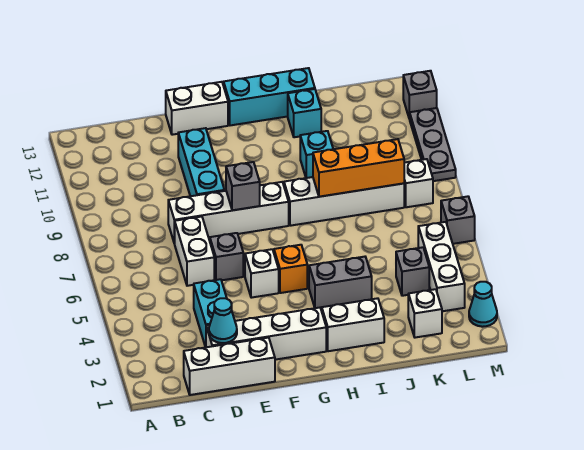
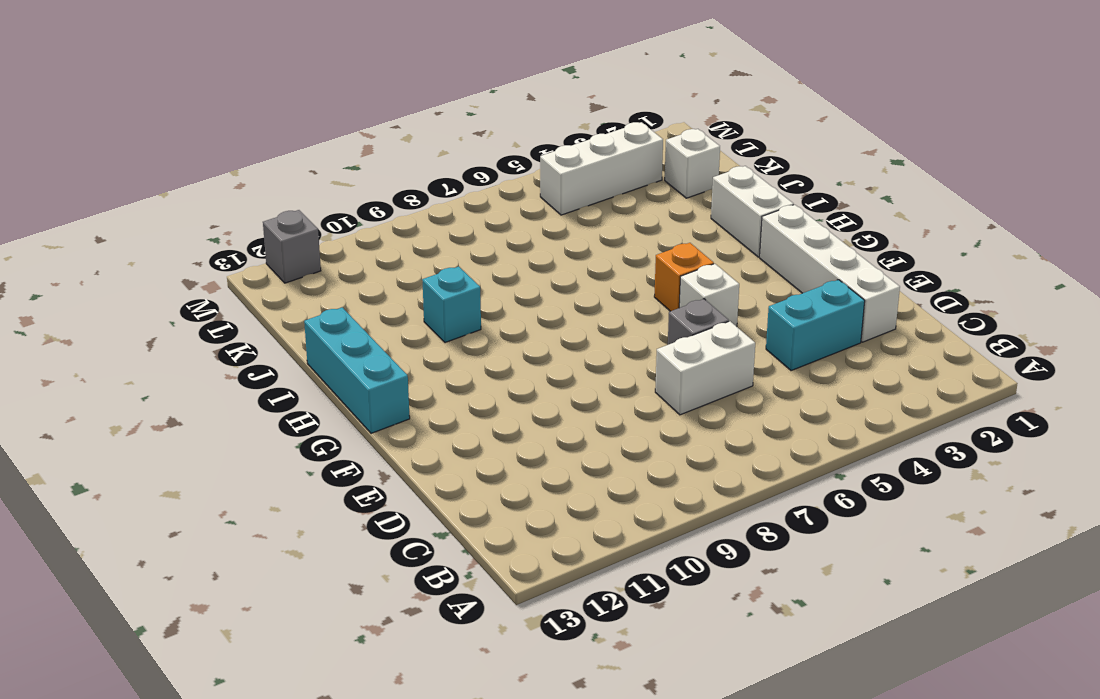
none -> white brick C1:E1 level 1
none -> white brick D8:G8 level 1
none -> cyan brick E9:E11 level 1

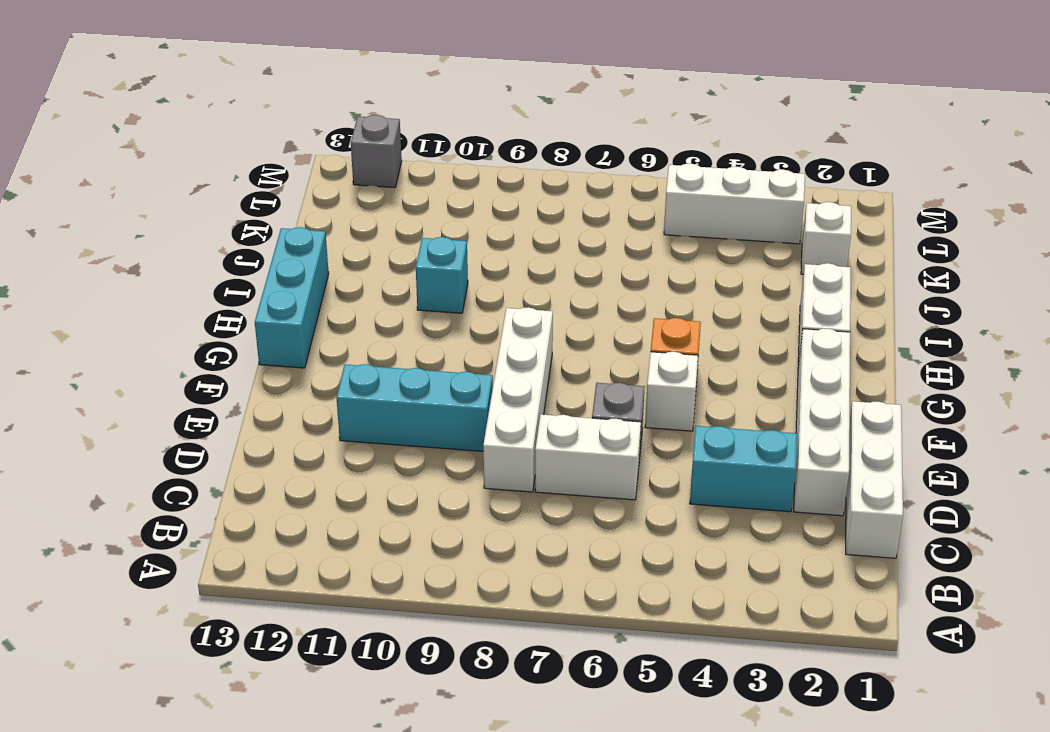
none -> white brick E13:F13 level 1
none -> grey brick H4:I4 level 1
none -> white brick H8:K8 level 1

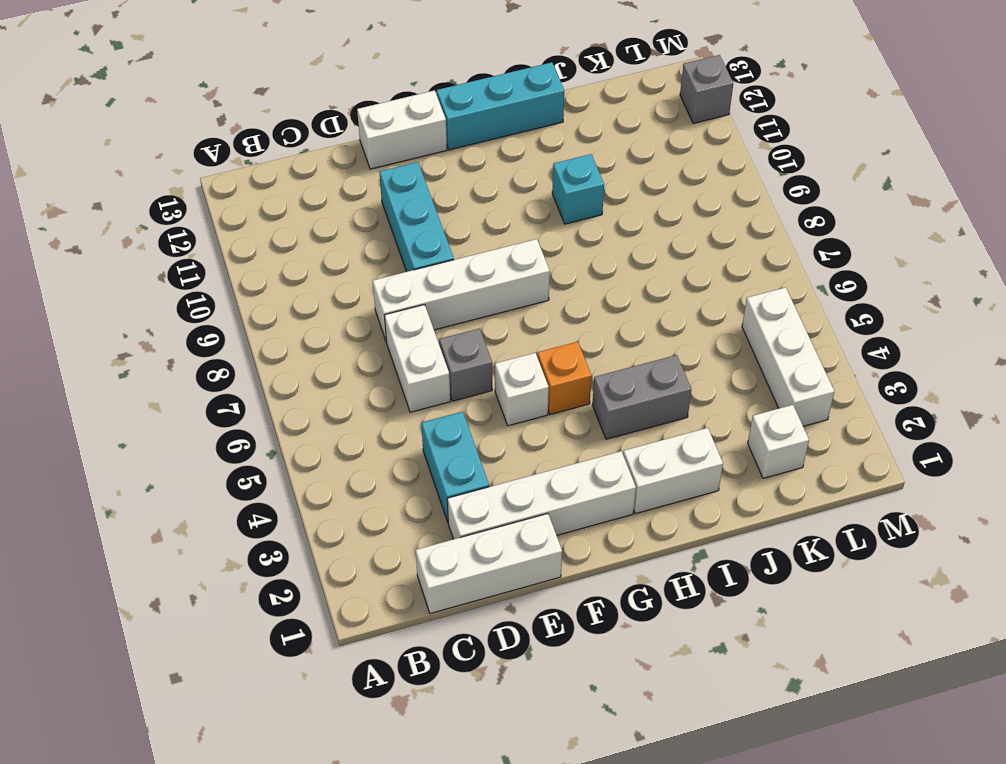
none -> white brick H8:K8 level 1
none -> cyan brick I12 level 1
none -> grey brick K4 level 1

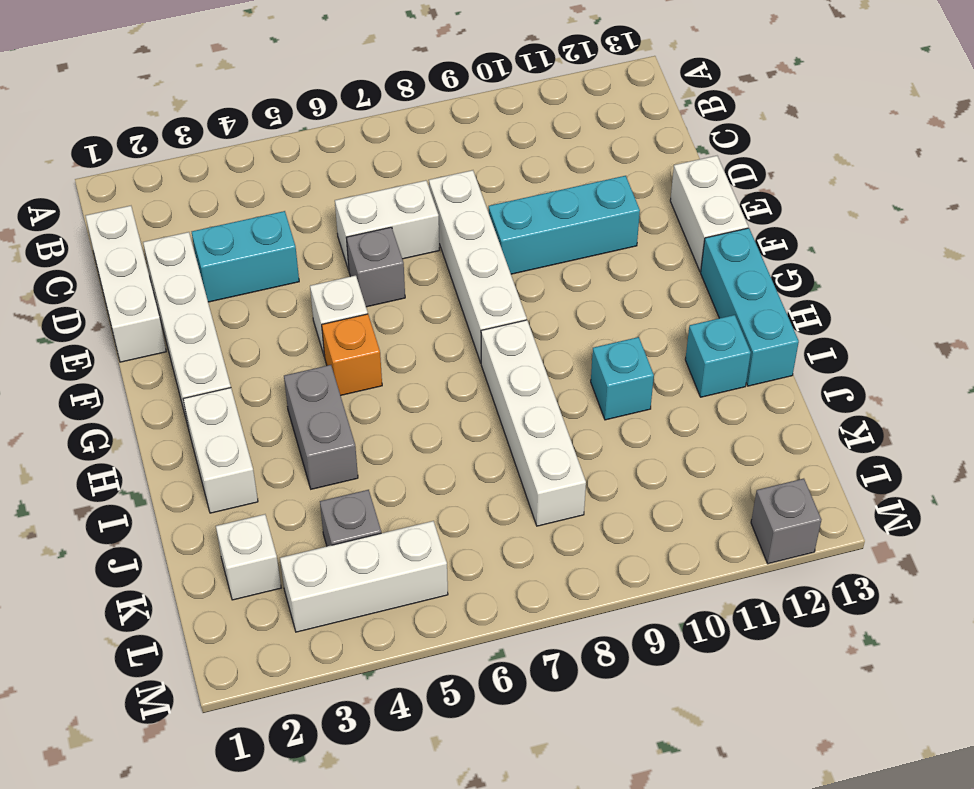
none -> white brick L8 level 1
none -> cyan cone M2 level 1
none -> grey brick M6 level 1

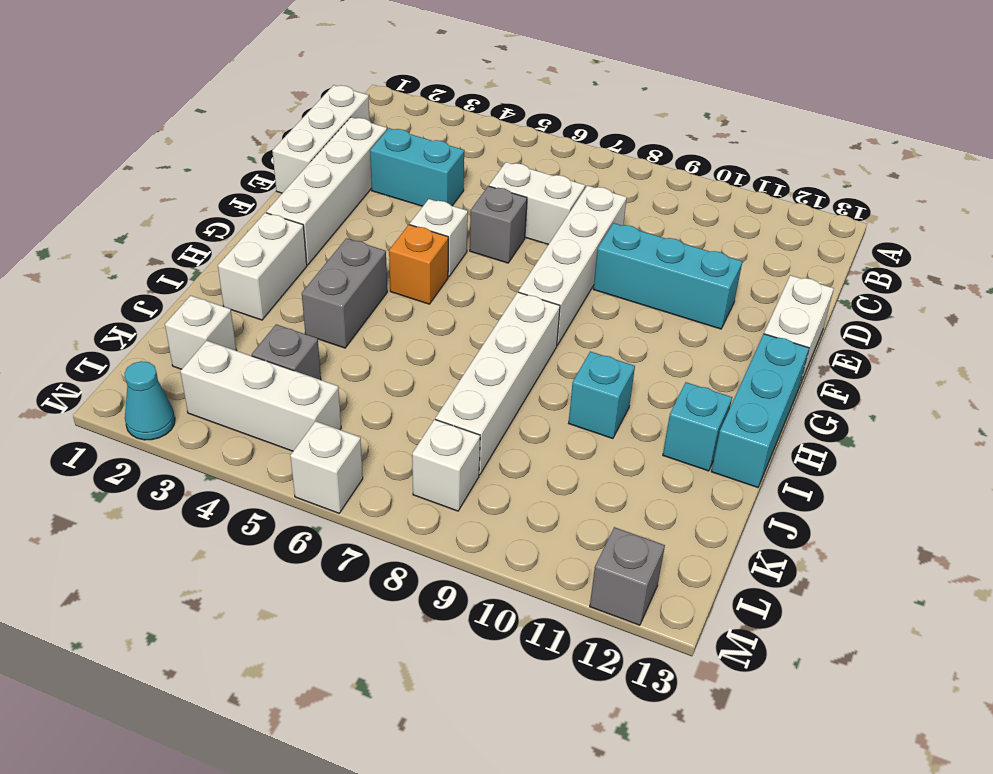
white brick M6 level 1 -> grey brick M6 level 1
none -> grey plate M9:M11 level 1
none -> cyan cone D2 level 2
none -> grey brick F8 level 2

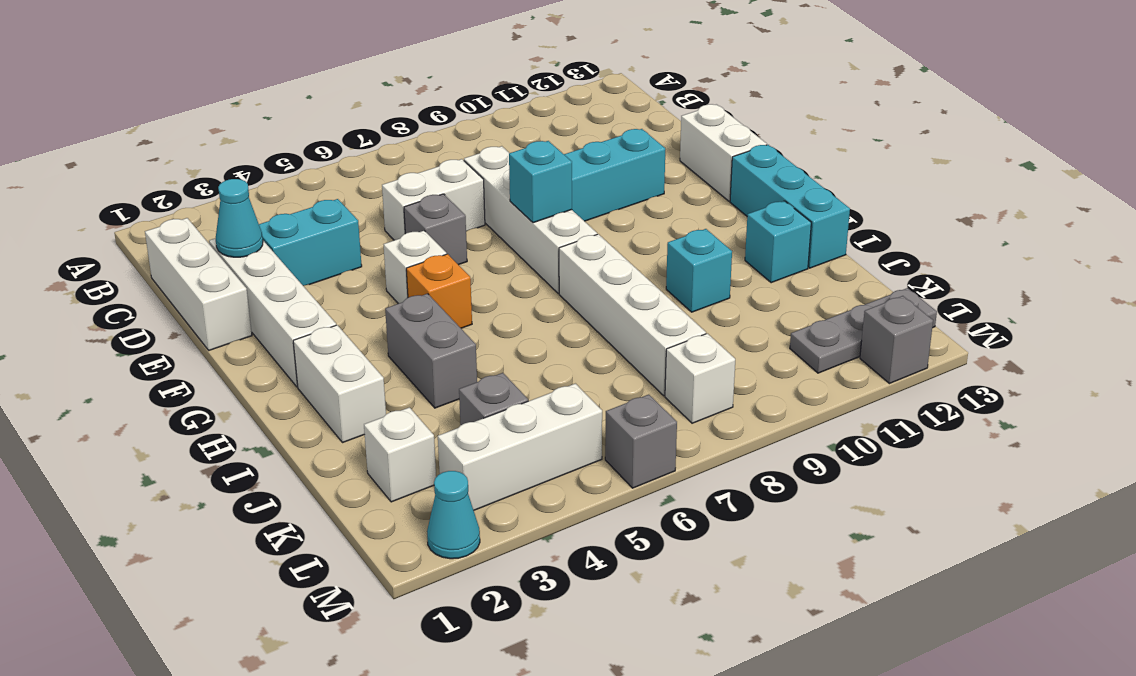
cyan brick F8 level 2 -> grey brick F8 level 2
grey plate L11:L13 level 1 -> grey plate M9:M11 level 1
none -> orange brick I8:K8 level 2

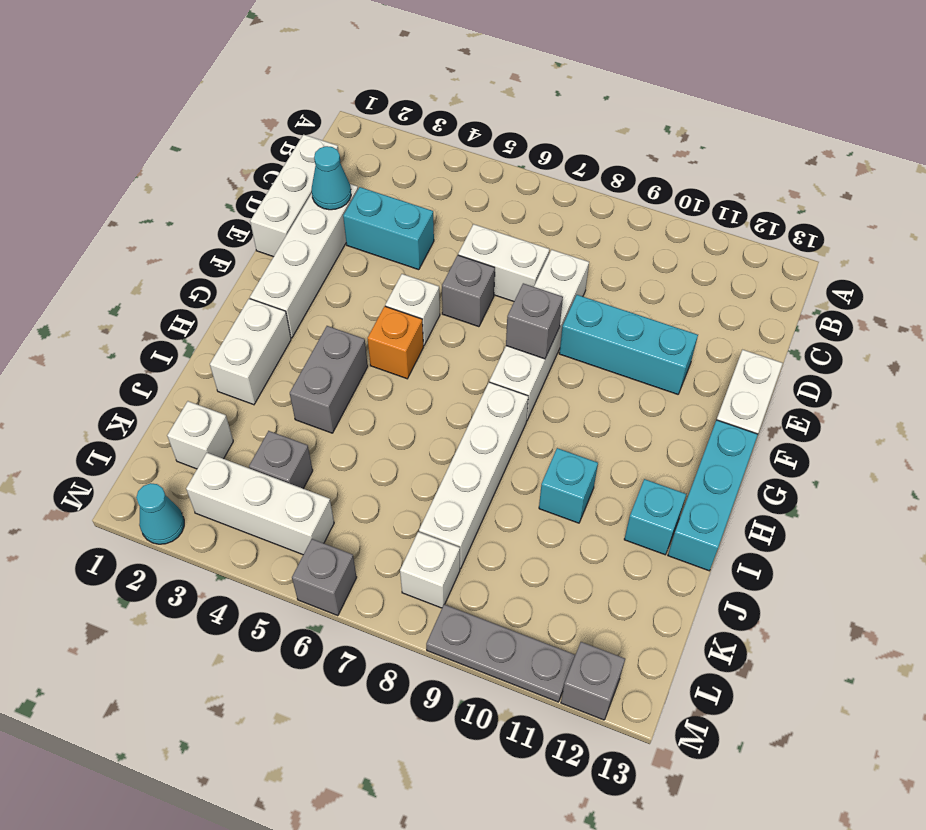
none -> orange brick I8:K8 level 2

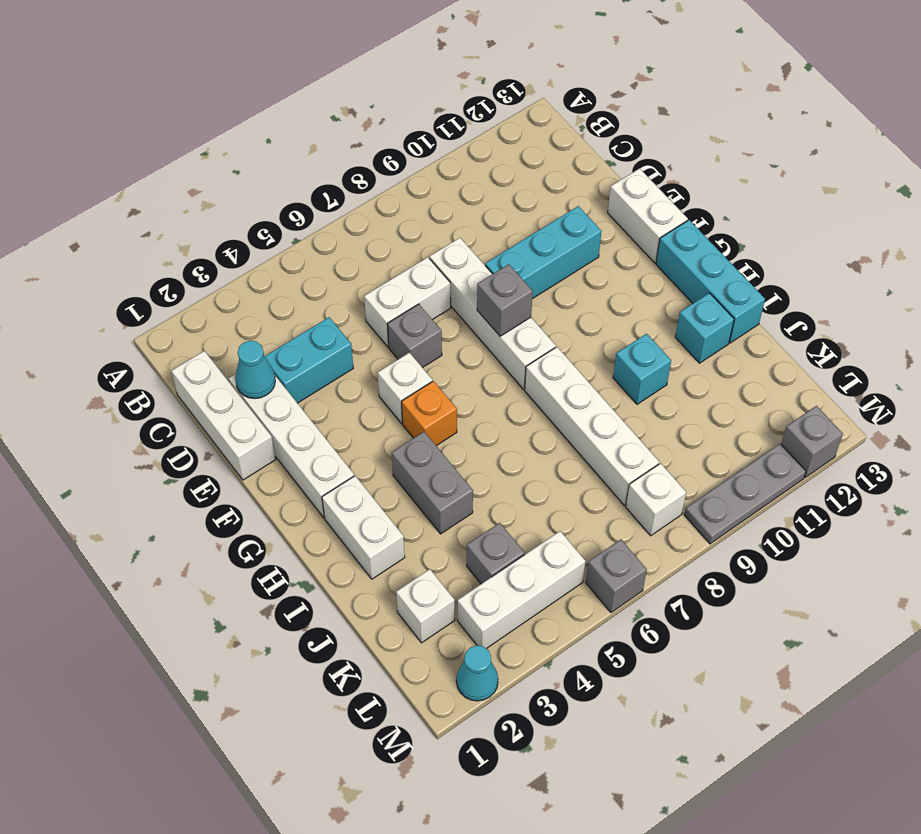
none -> orange brick I8:K8 level 2

